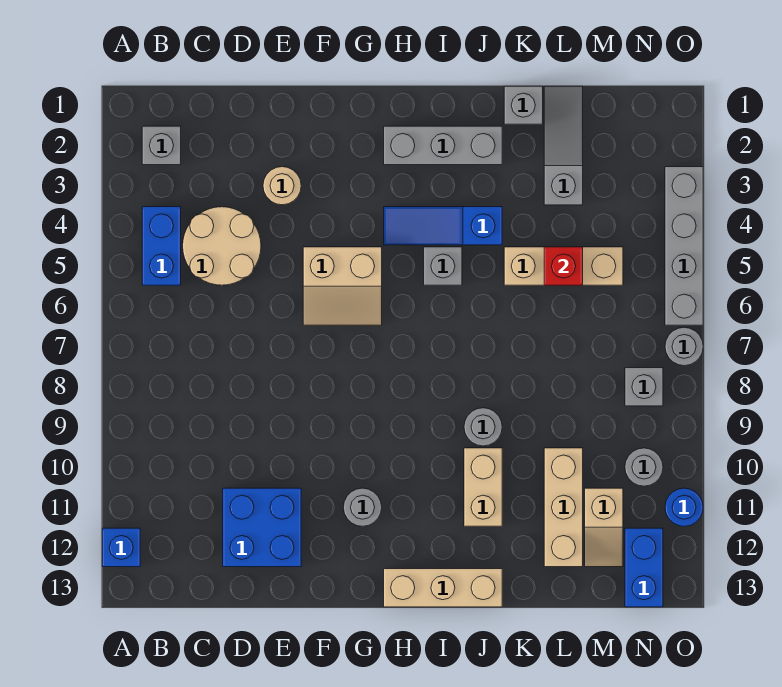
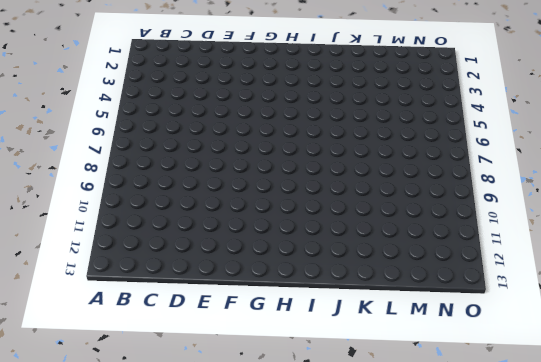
none -> blue brick A12 level 1
none -> grey brick B2 level 1
none -> blue brick B4:B5 level 1

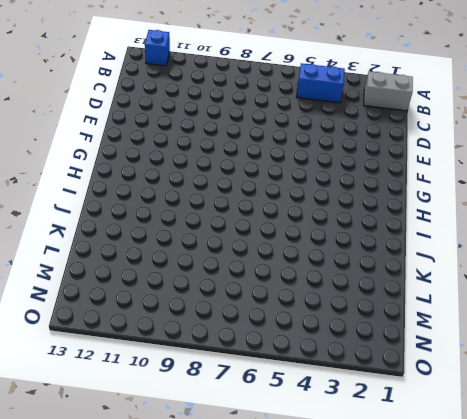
grey brick B1:B2 level 1 -> grey brick B2 level 1
none -> tan round brick C4:D5 level 1
none -> blue brick D11:E12 level 1
none -> tan round brick E3 level 1

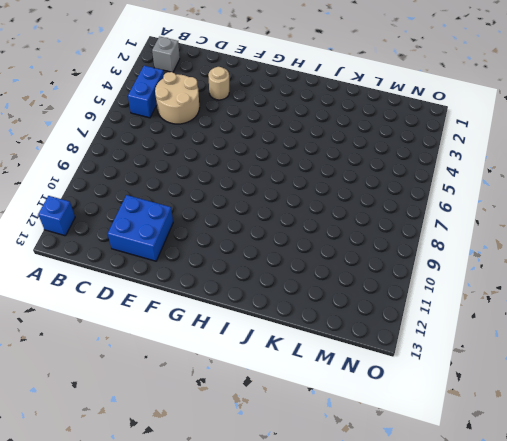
none -> tan slope F5:G6 level 1 top 5
none -> grey round brick G11 level 1
none -> grey brick H2:J2 level 1

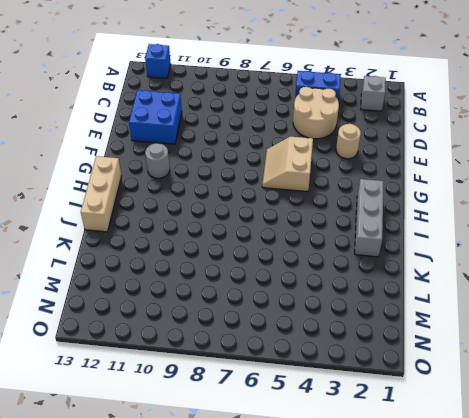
none -> blue slope H4:J4 level 1 top J
none -> grey brick I5 level 1
none -> grey round brick J9 level 1

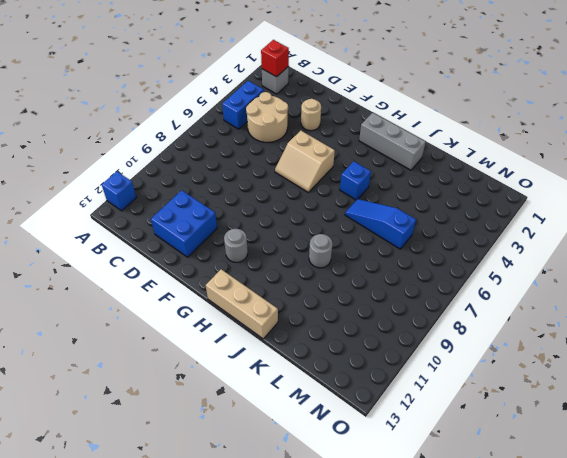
red brick B2 level 2 -> red brick L5 level 2
blue brick I5 level 1 -> grey brick I5 level 1
blue slope J6:L6 level 1 top L -> blue slope H4:J4 level 1 top J
none -> tan brick J10:J11 level 1
none -> grey brick K1 level 1
none -> tan brick K5:M5 level 1

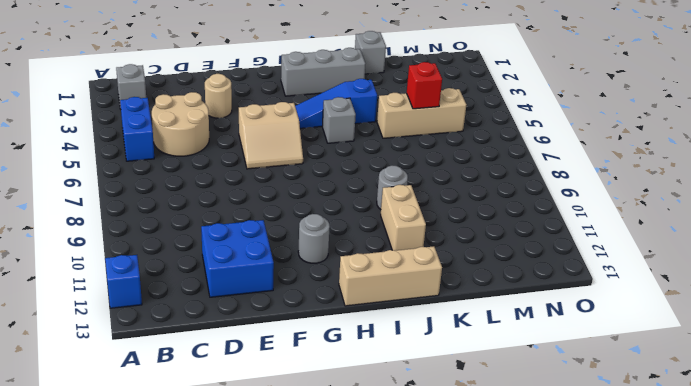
none -> grey slope L1:L3 level 1 top 3
none -> tan brick L10:L12 level 1
none -> tan slope M11:M12 level 1 top 11

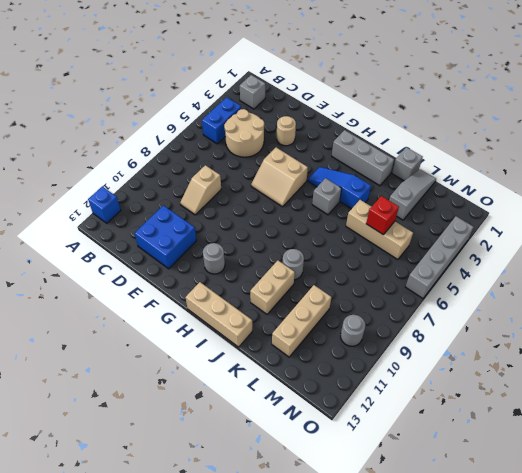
tan slope D8:D9 level 1 top 8 -> tan slope M11:M12 level 1 top 11
none -> grey brick N8 level 1
none -> blue brick N12:N13 level 1
none -> grey round brick O7 level 1

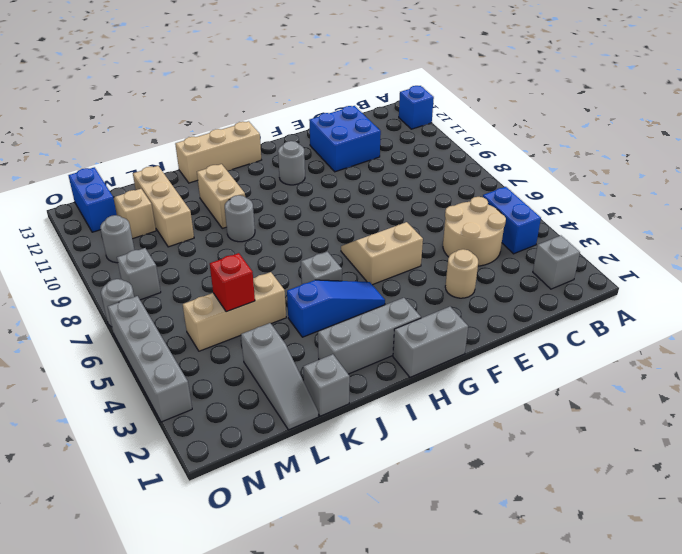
grey brick G1:H1 level 1 -> none
none -> blue round brick O11 level 1

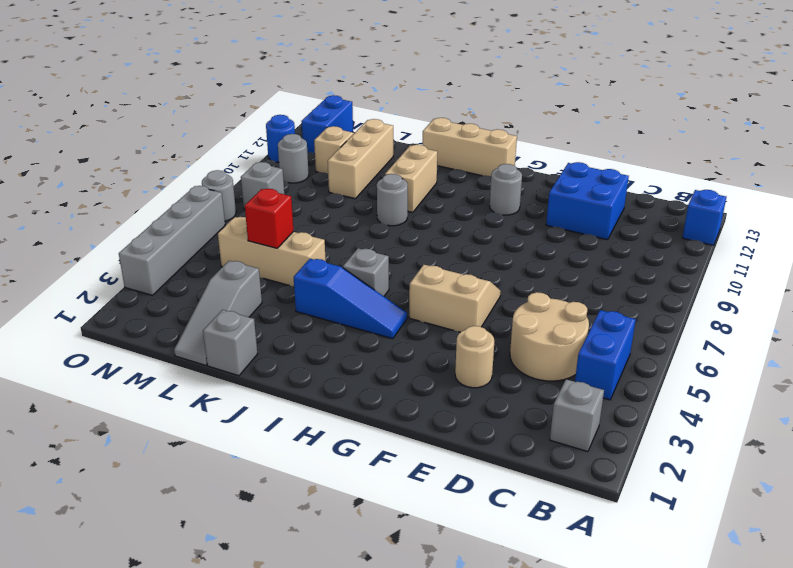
none -> grey brick H2:J2 level 1

